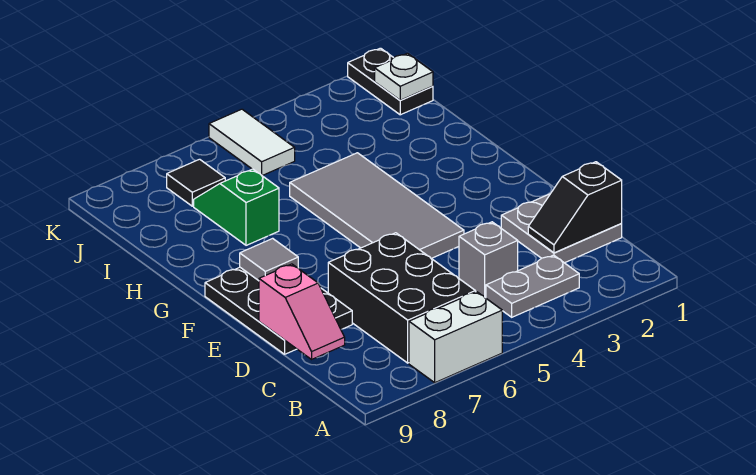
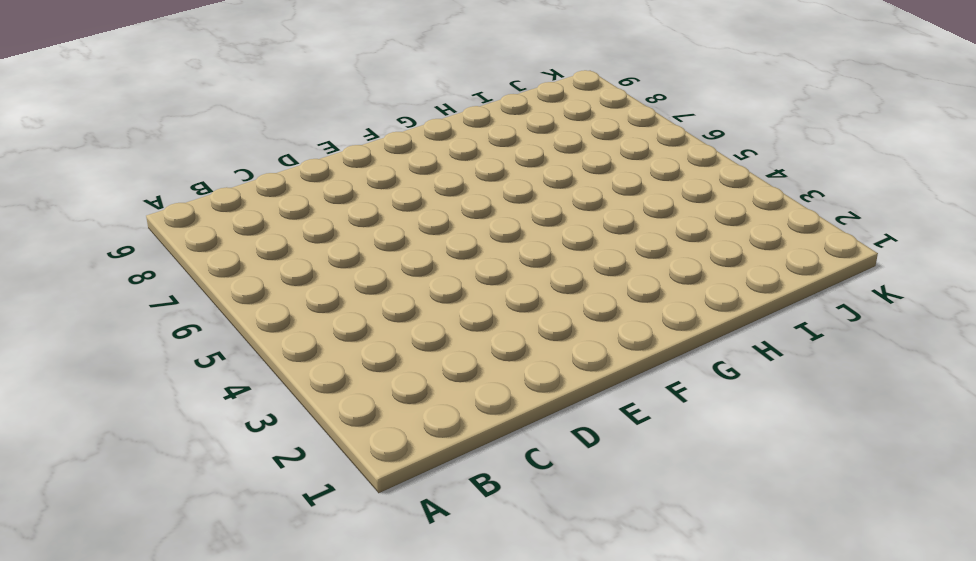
none -> white brick A6:A7 level 1
none -> grey plate B3:B4 level 1
none -> black brick B6:D7 level 1

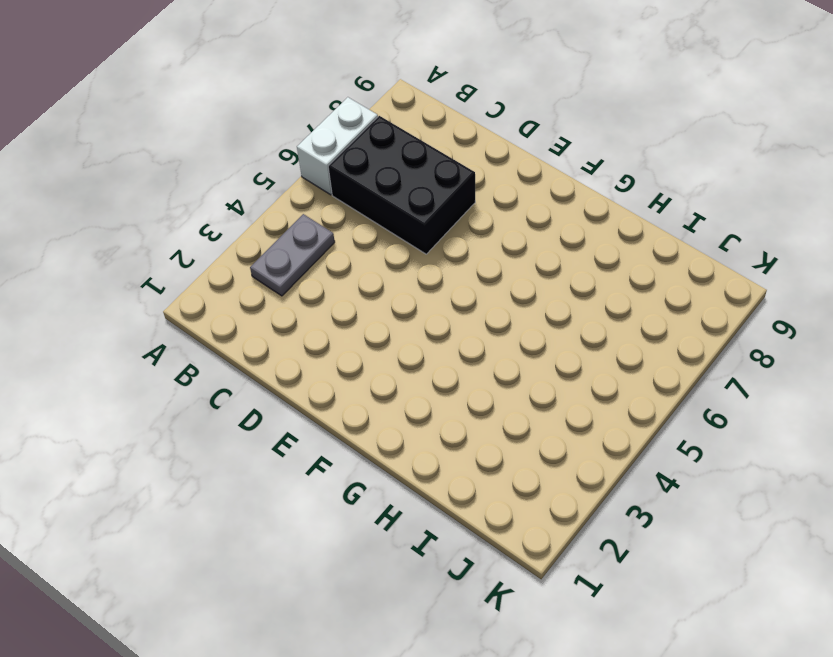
none -> grey plate C1:D2 level 1
none -> grey brick C4 level 1
none -> black plate D8:F9 level 1

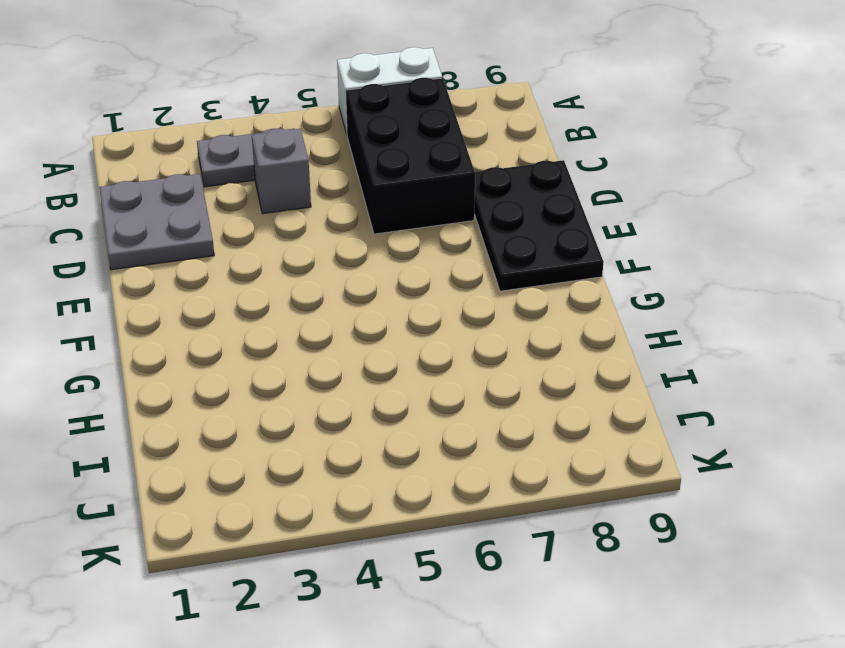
none -> grey tile E4:H5 level 1
none -> green slope H7:I7 level 1 top H
none -> black plate J1:K1 level 1

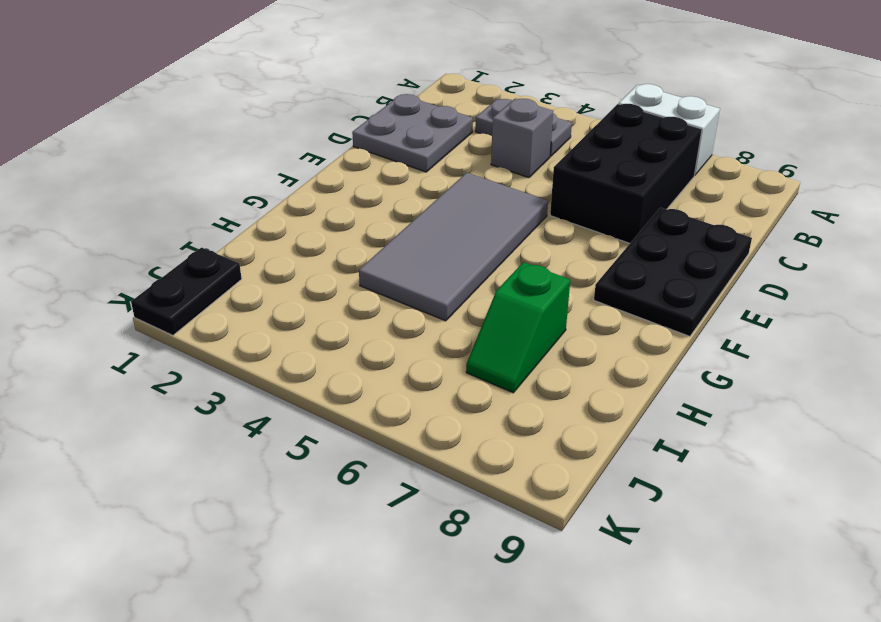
none -> white tile J5:K5 level 1
none -> black tile J7 level 1
none -> black slope C1:C2 level 2 top 1

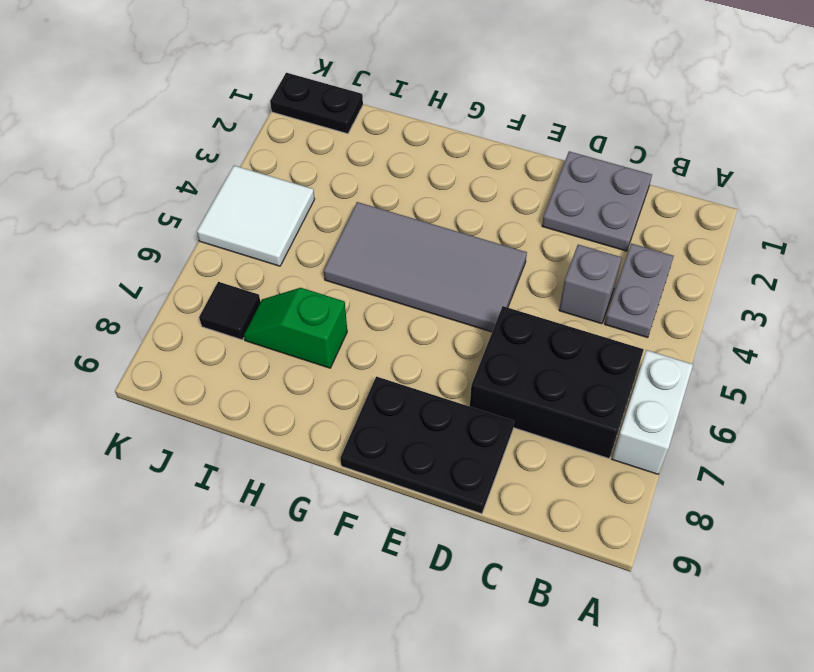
white tile J4:K5 level 1 -> white tile J5:K5 level 1
none -> black slope C1:C2 level 2 top 1
none -> pink slope C9:D9 level 2 top D
none -> grey tile F8 level 2

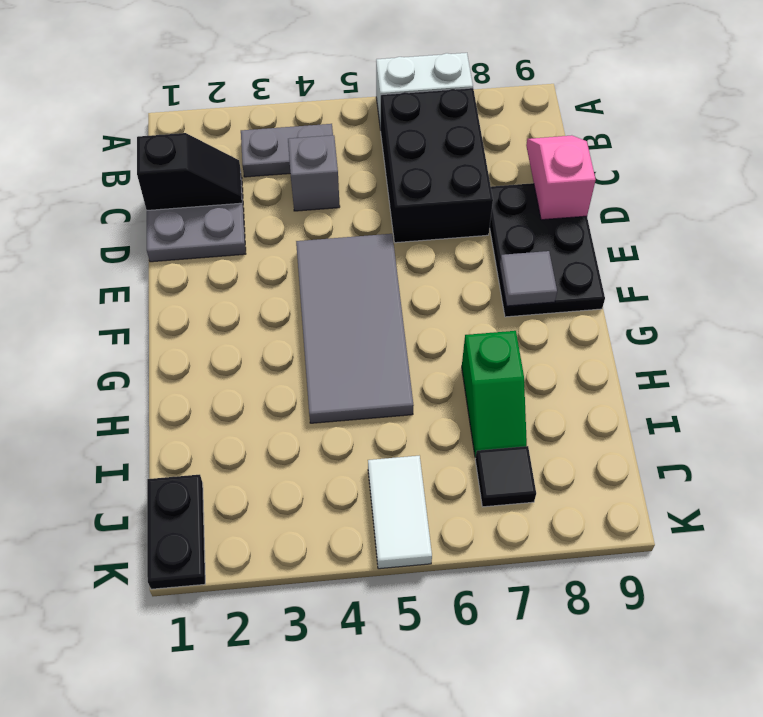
none -> white plate J1 level 2

